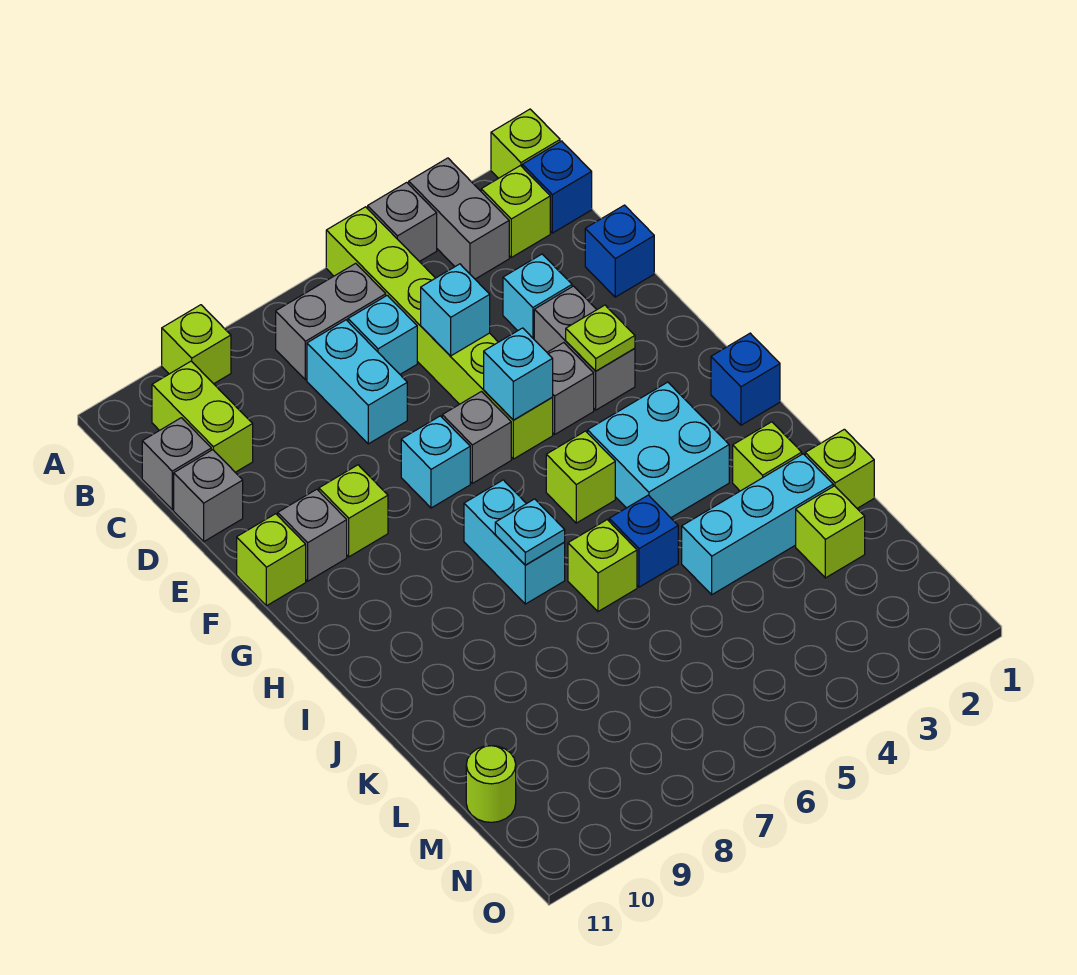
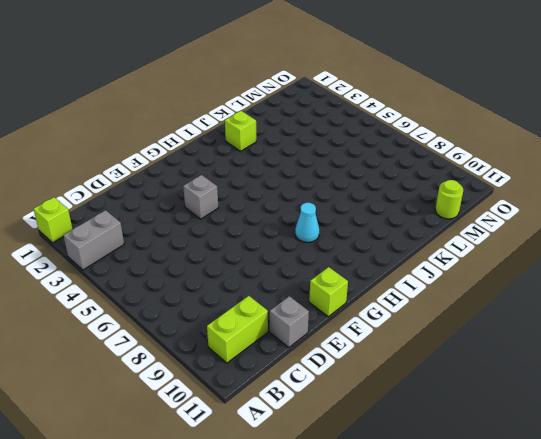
cyan cone H8 level 1 -> none
none -> grey brick A4 level 1
none -> lime brick A5:F5 level 1
none -> lime brick A9 level 1
none -> blue brick B1 level 1

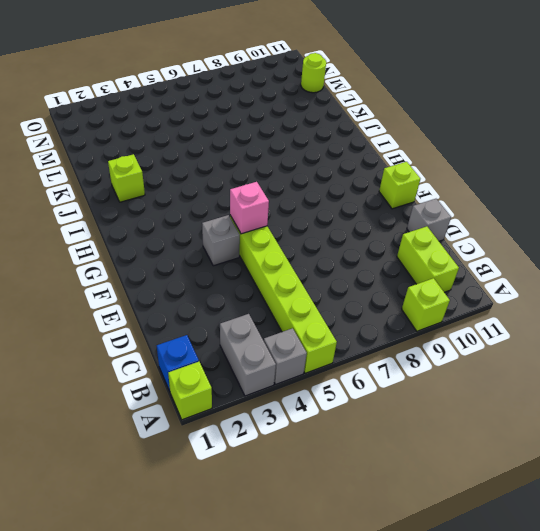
pink brick F5 level 2 -> cyan brick F5 level 2
none -> lime brick B2 level 1
none -> grey brick B6:B7 level 1
none -> cyan brick C6 level 1
none -> cyan brick C7:D7 level 1

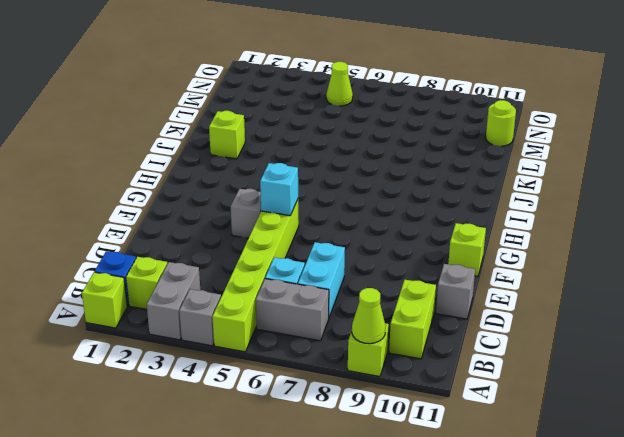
lime cone A9 level 2 -> none
lime cone N5 level 1 -> none
none -> grey brick C11 level 1
none -> blue brick D1 level 1
none -> cyan brick D3 level 1
none -> grey brick E3:F3 level 1

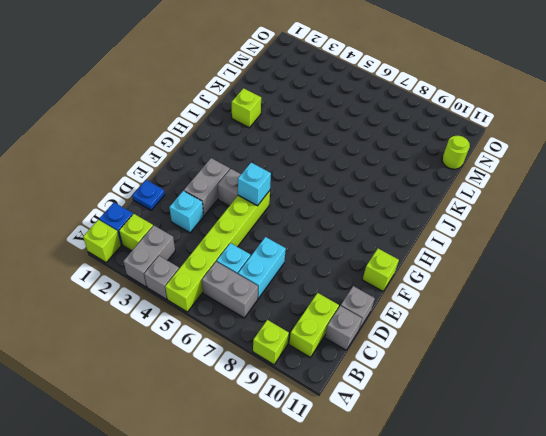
blue plate D1 level 1 -> blue brick D1 level 1
none -> grey brick F6 level 1
none -> cyan brick F7 level 1
none -> lime brick F9 level 1
none -> grey brick F10 level 1

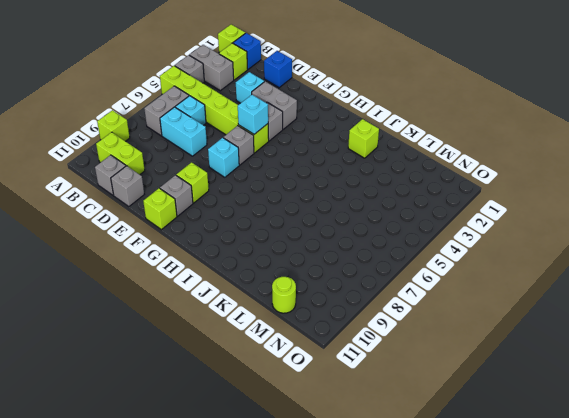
none -> blue brick H1 level 1
none -> cyan brick H3:I4 level 1
none -> lime brick H5 level 1
none -> cyan brick H7:I7 level 1

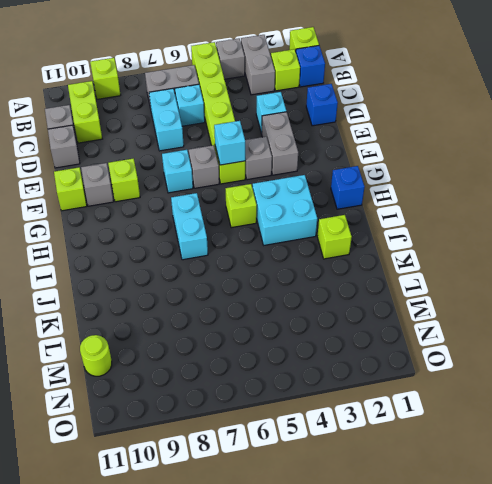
none -> blue brick J5 level 1
none -> lime brick J6 level 1
none -> lime brick K1 level 1
none -> cyan brick K2:K4 level 1

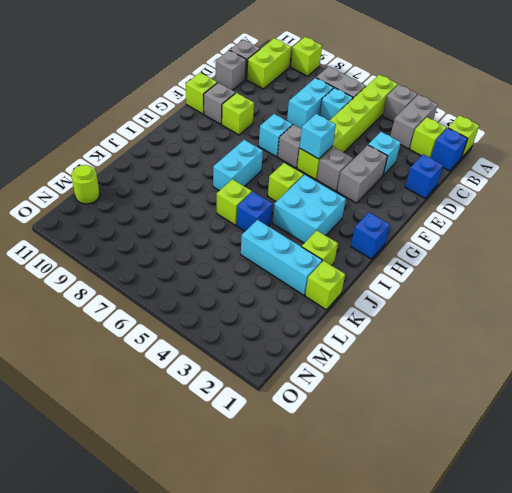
none -> lime brick L2 level 1
none -> cyan brick D5 level 2
none -> lime plate F3 level 2
none -> cyan plate I7 level 2

